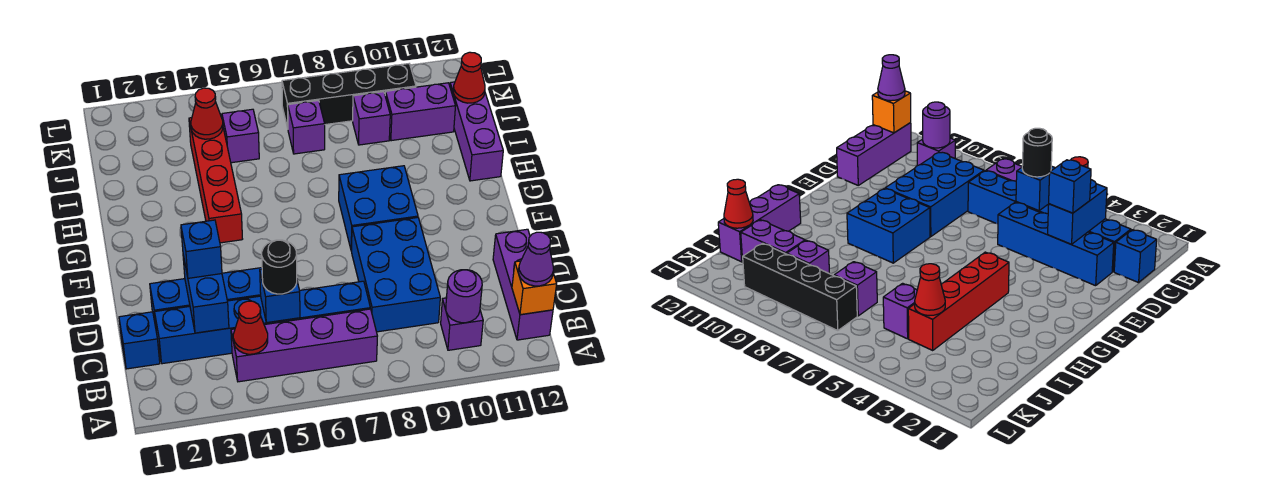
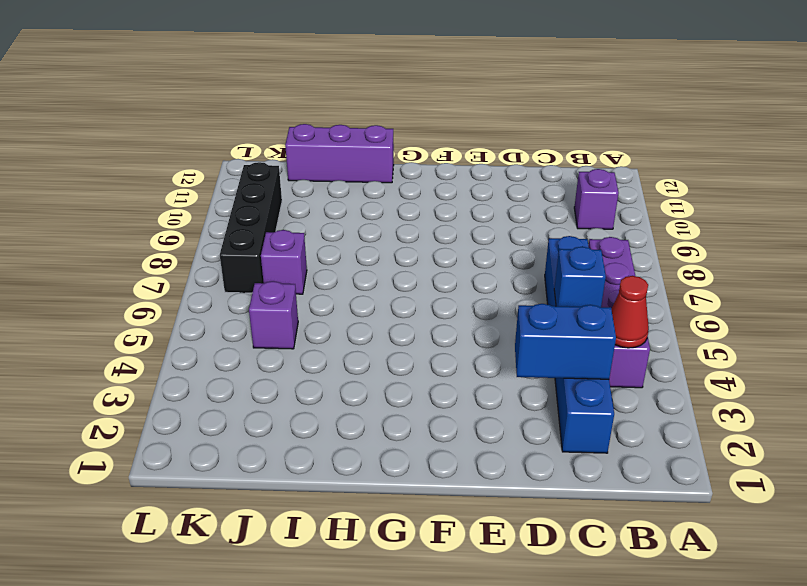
none -> purple brick B12:D12 level 1
none -> blue brick C1 level 1
none -> blue brick C8:E9 level 1

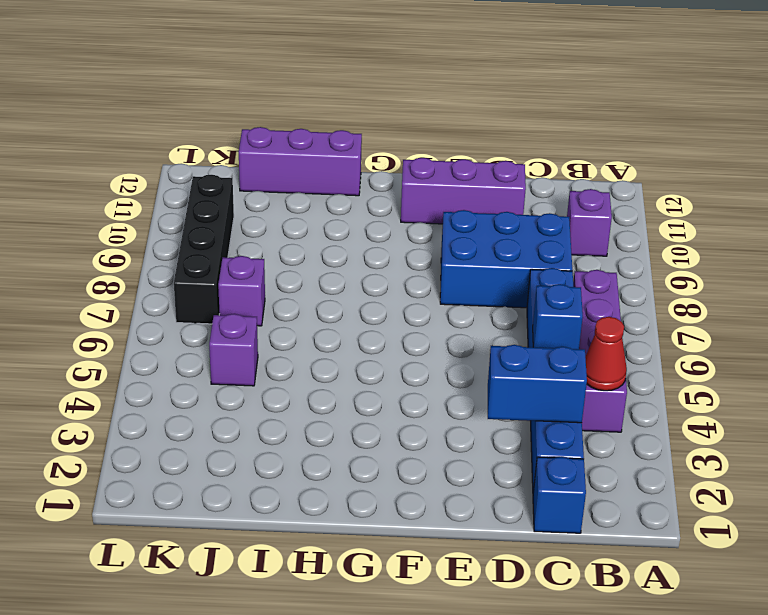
purple brick D11:F11 level 1 -> purple brick B12:D12 level 1
none -> blue brick D2:D5 level 1
none -> blue brick F8:G9 level 1
none -> red brick G4:J4 level 1

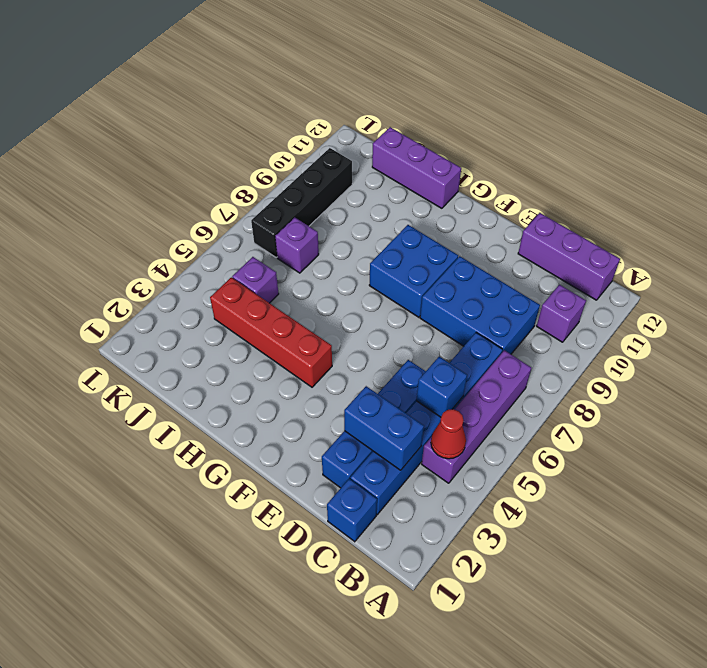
none -> purple brick J9 level 1
none -> purple brick J10:J11 level 1
none -> purple round brick B10 level 2

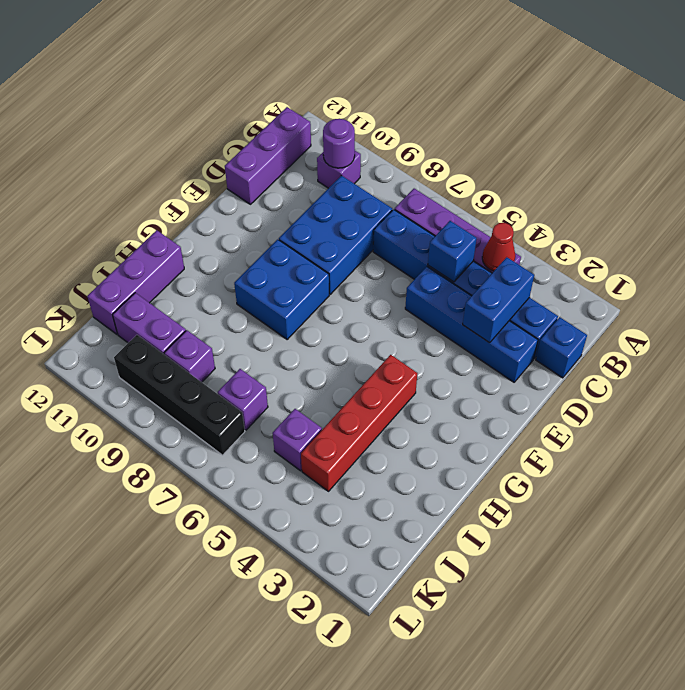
none -> orange brick B12 level 2
none -> red cone J4 level 2
none -> red cone J12 level 2

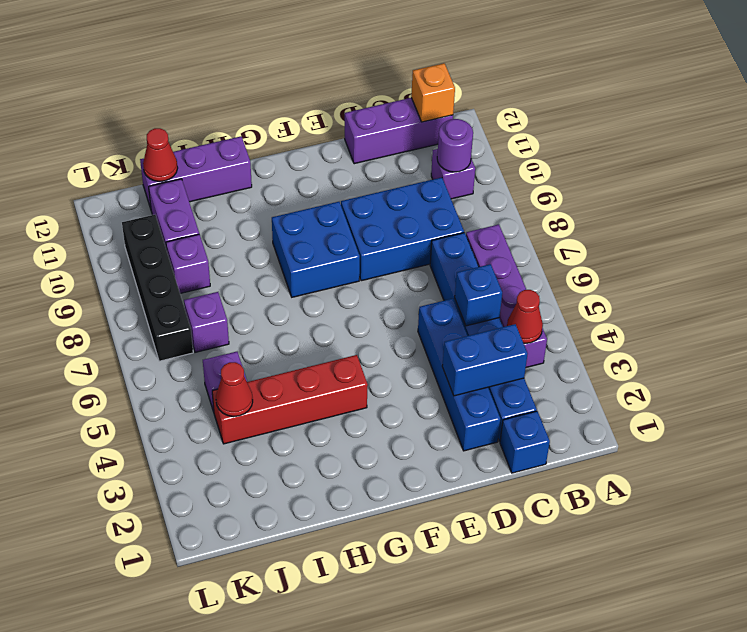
none -> purple cone B12 level 3
none -> black round brick C5 level 3
none -> blue brick D3 level 3

